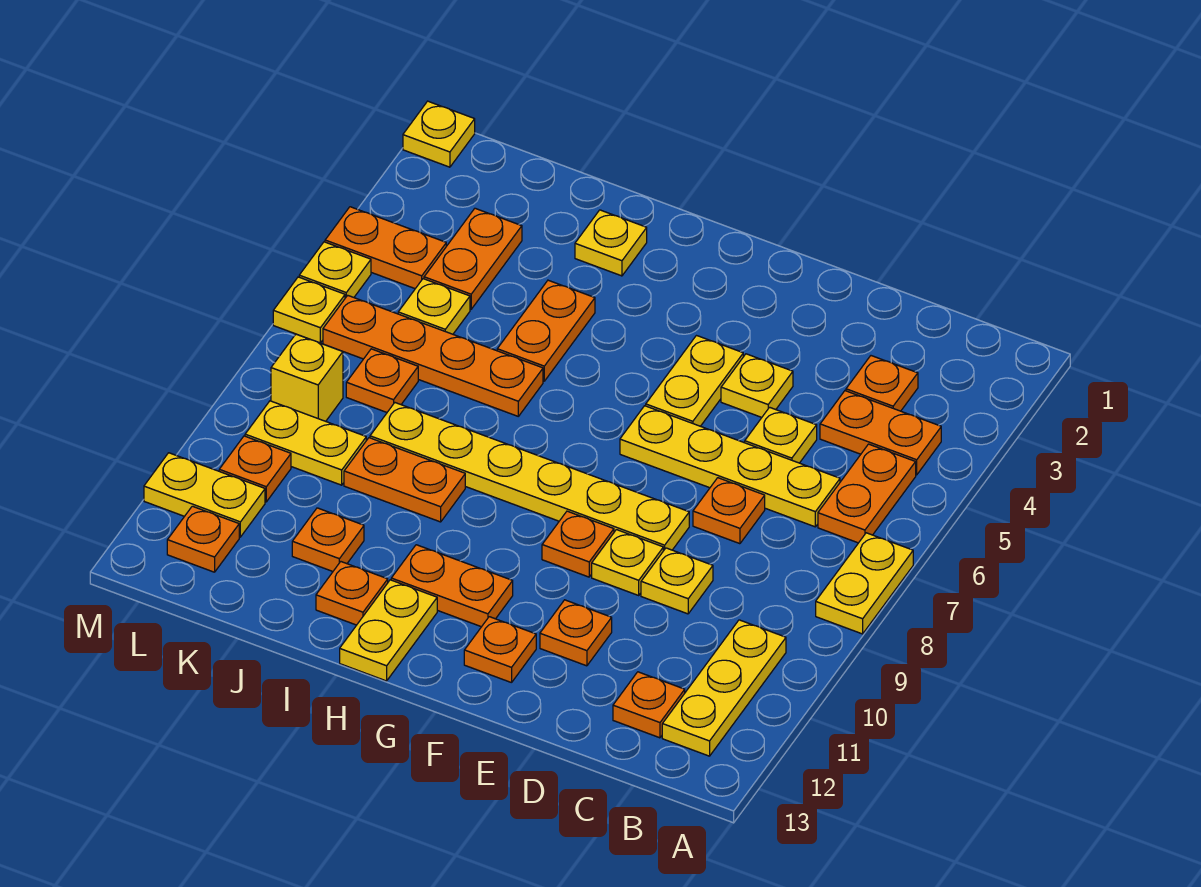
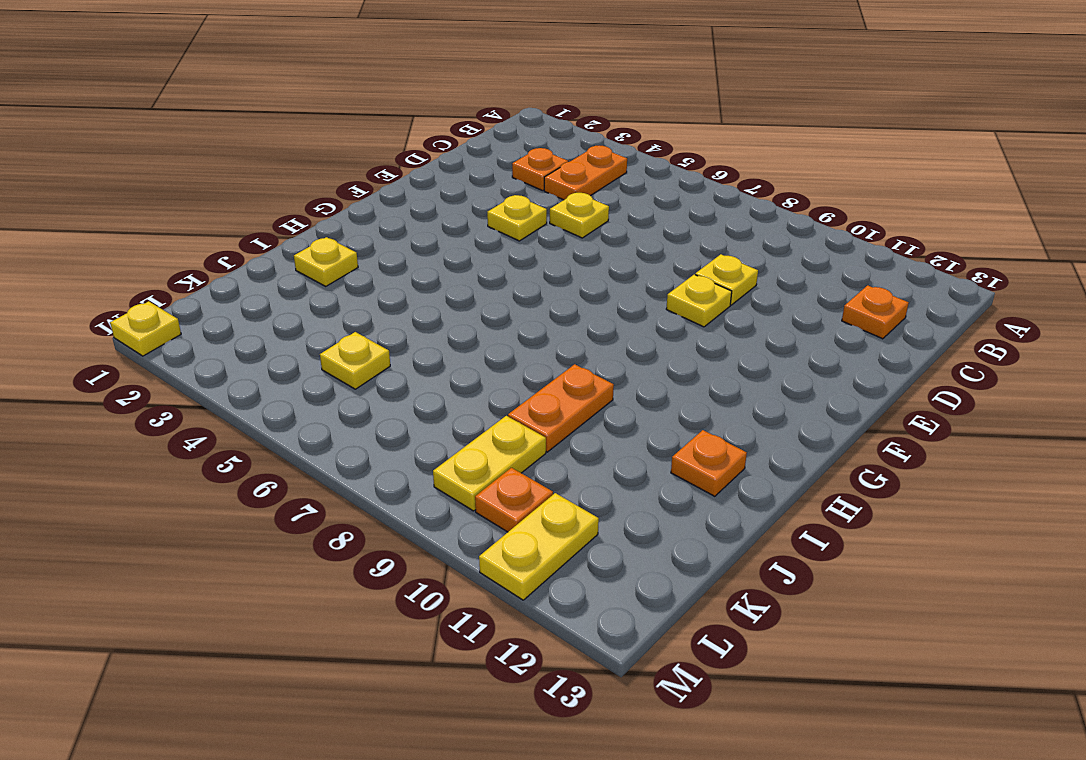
none -> yellow plate A7:A8 level 1
none -> orange plate B5:B6 level 1
none -> yellow plate B10:B12 level 1
none -> yellow plate C6:F6 level 1

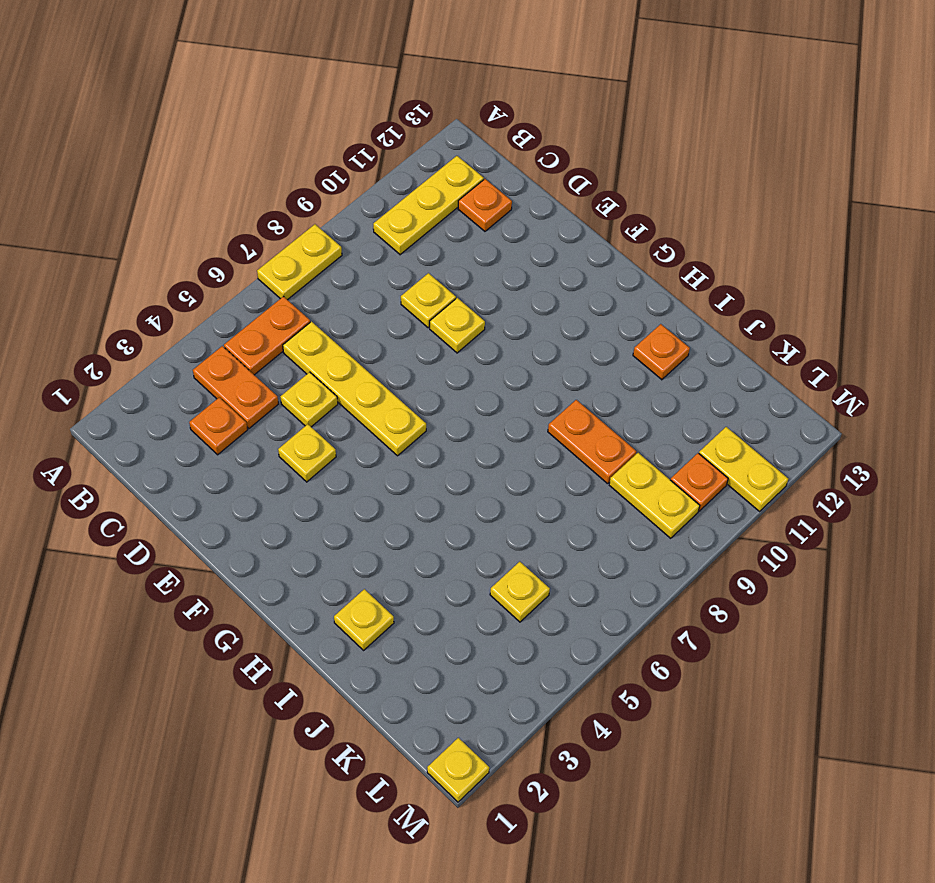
none -> orange plate D7 level 1
none -> yellow plate E8:J8 level 1
none -> orange plate E11 level 1
none -> yellow plate F4:F5 level 1

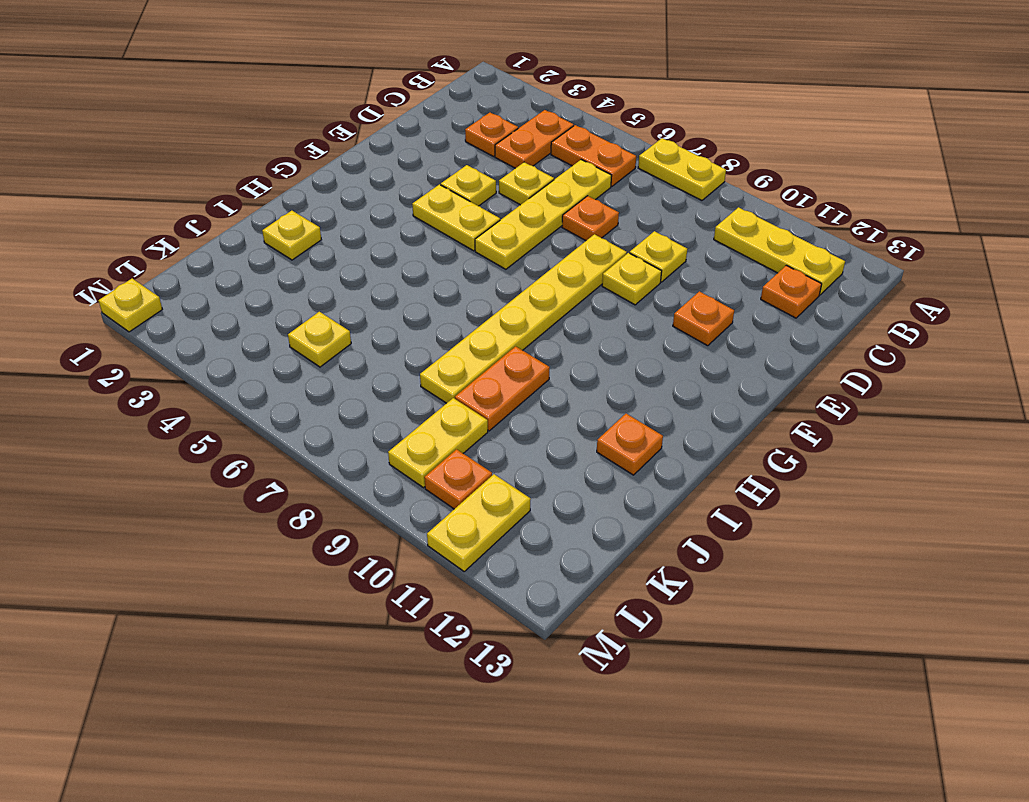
none -> orange plate F9 level 1
none -> orange plate F12 level 1
none -> orange plate G11:H11 level 1
none -> yellow plate H12:H13 level 1

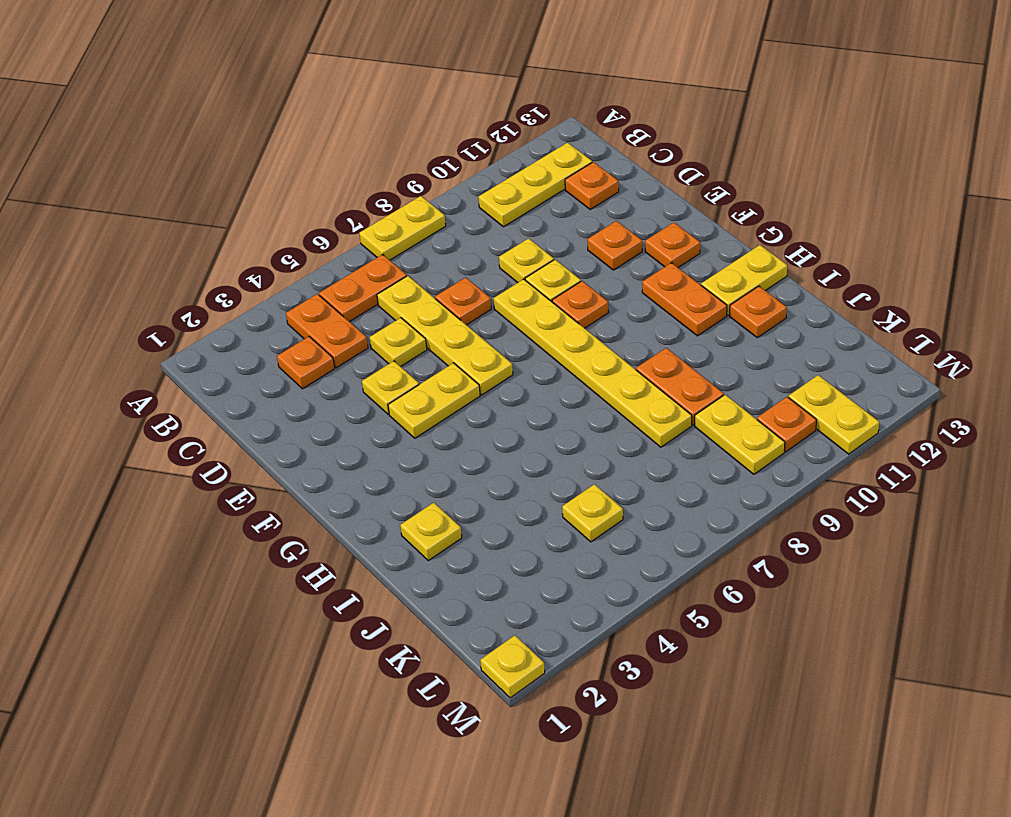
none -> orange plate I4:I5 level 1
none -> orange plate I6:L6 level 1
none -> orange plate J11 level 1
none -> orange plate K3:K4 level 1

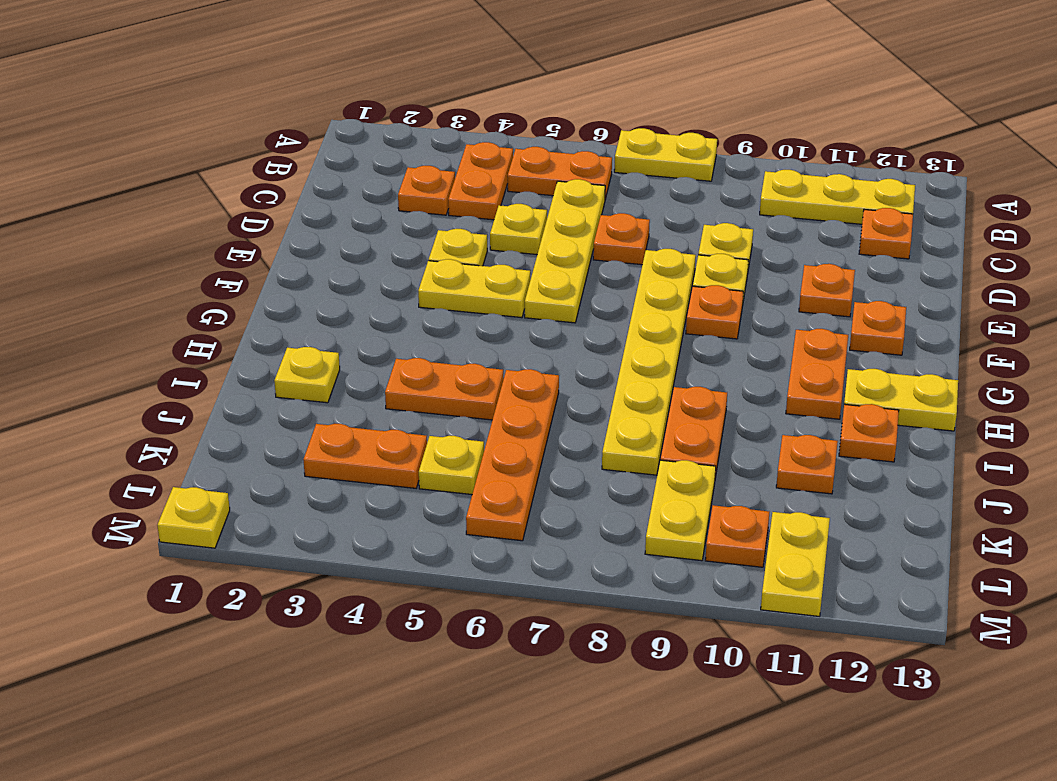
none -> orange plate K7 level 1
none -> orange plate L4:M4 level 1
none -> yellow brick L8 level 1
none -> orange plate L12 level 1

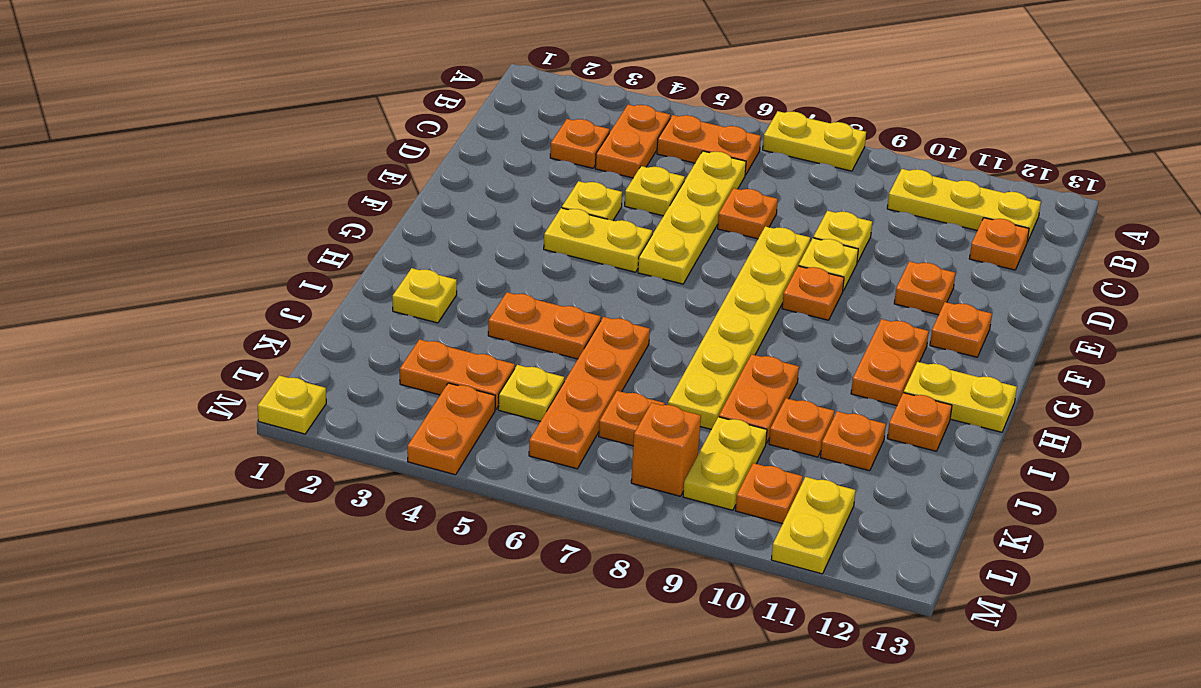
orange plate J10 level 1 -> orange plate L12 level 1
orange brick L8 level 1 -> yellow brick L8 level 1
none -> yellow plate M5 level 1
none -> yellow plate M6 level 1

